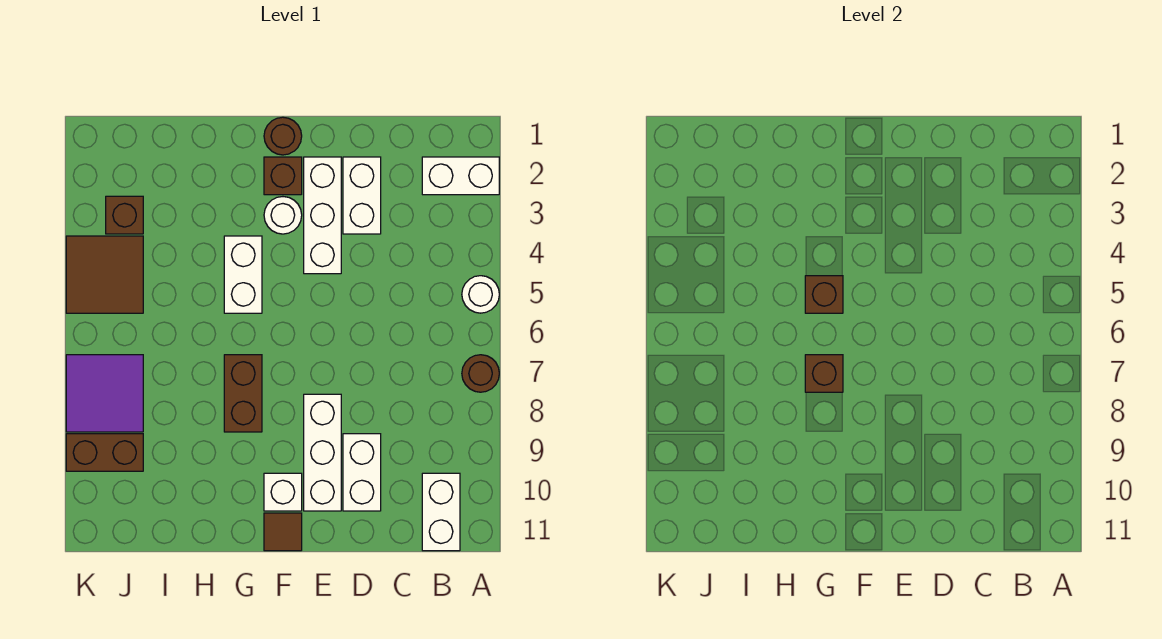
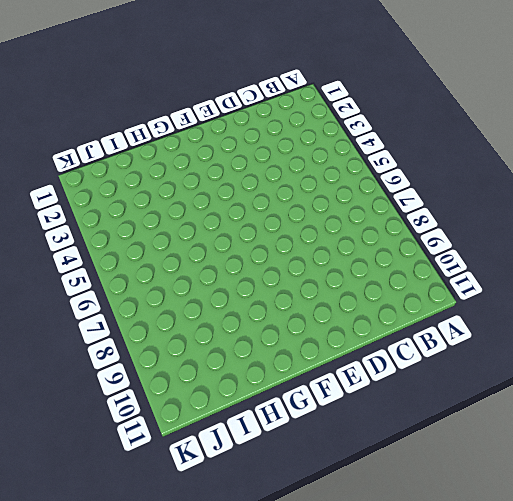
none -> white brick A2:B2 level 1
none -> white round brick A5 level 1
none -> brown round brick A7 level 1

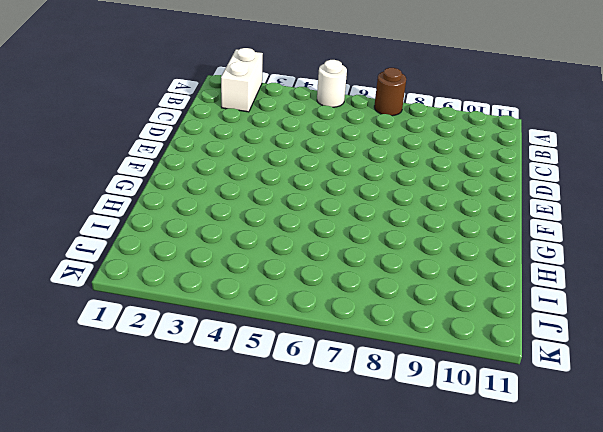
none -> white brick B10:B11 level 1
none -> white brick D2:D3 level 1
none -> white brick D9:D10 level 1

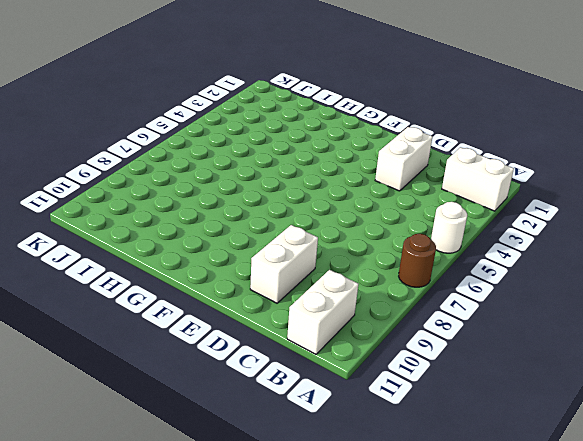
none -> white brick E2:E4 level 1
none -> white brick E8:E10 level 1
none -> brown round brick F1 level 1

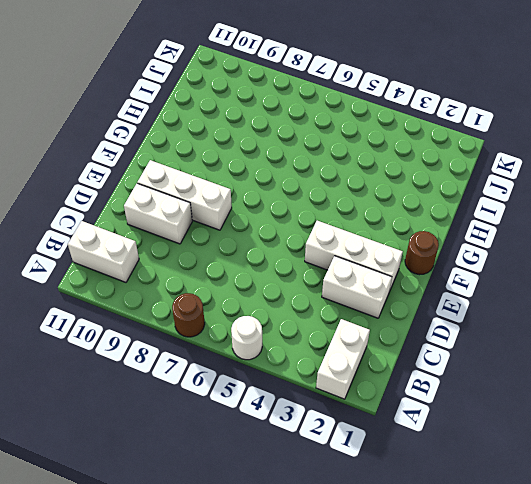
none -> brown brick F2 level 1
none -> white round brick F3 level 1
none -> white brick F10 level 1

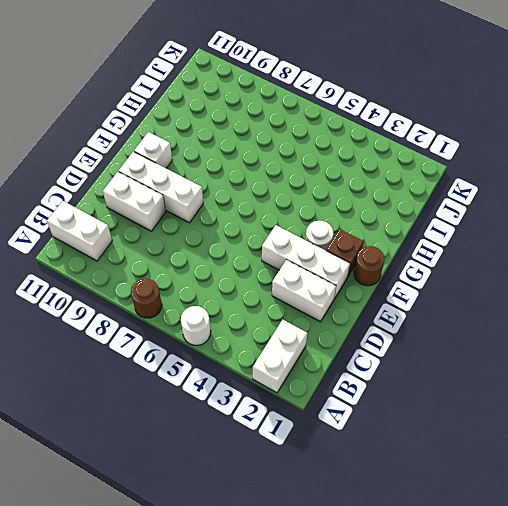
none -> brown tile F11 level 1
none -> white brick G4:G5 level 1
none -> brown brick G7:G8 level 1

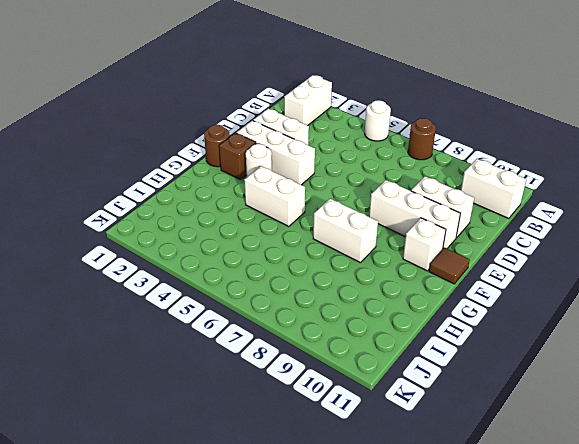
white brick G7:G8 level 1 -> brown brick G7:G8 level 1
none -> brown brick J3 level 1
none -> brown tile J4:K5 level 1
none -> purple tile J7:K8 level 1

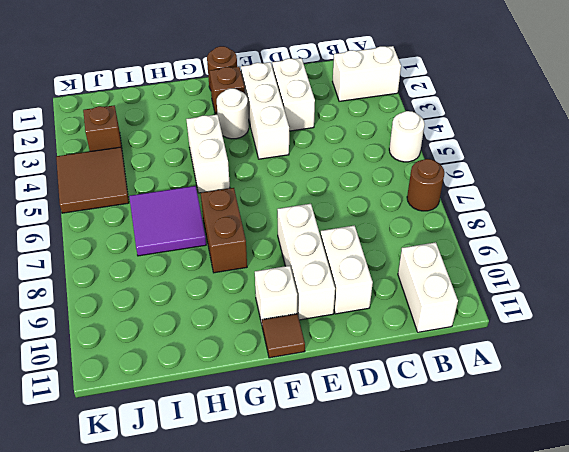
purple tile H6:I7 level 1 -> purple tile J7:K8 level 1
none -> brown brick J9:K9 level 1
none -> brown brick G5 level 2
none -> brown brick G7 level 2

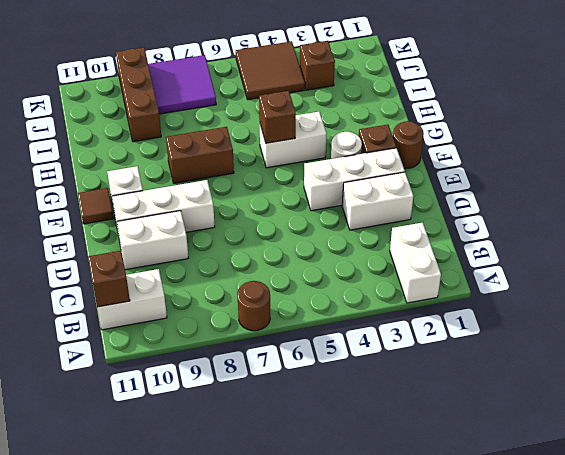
brown brick B11 level 2 -> brown brick G7 level 2
brown brick I9:K9 level 1 -> brown brick J9:K9 level 1
none -> white round brick A5 level 1

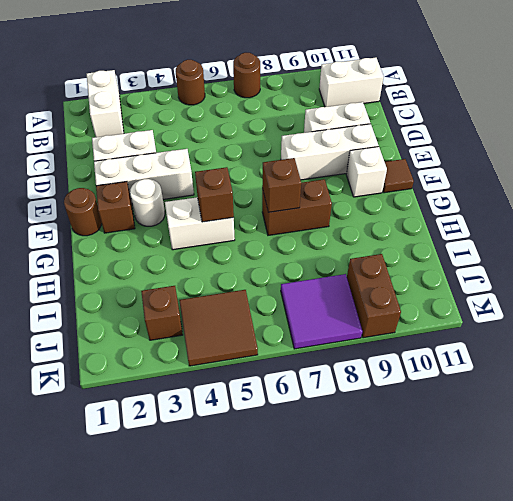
brown round brick A5 level 1 -> white round brick A5 level 1

